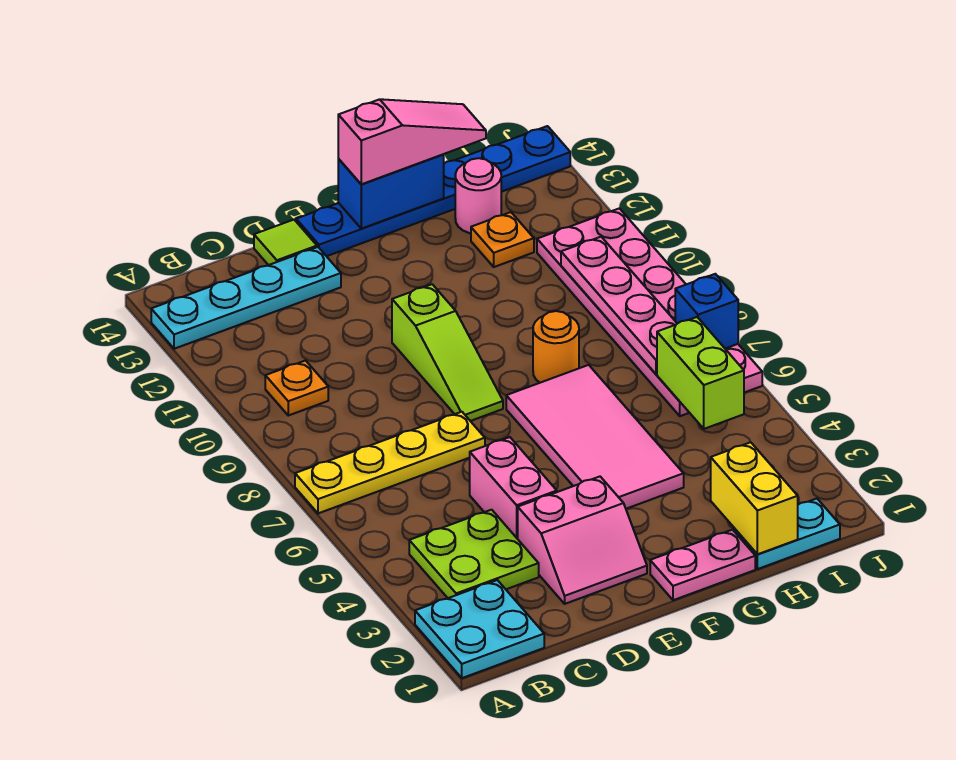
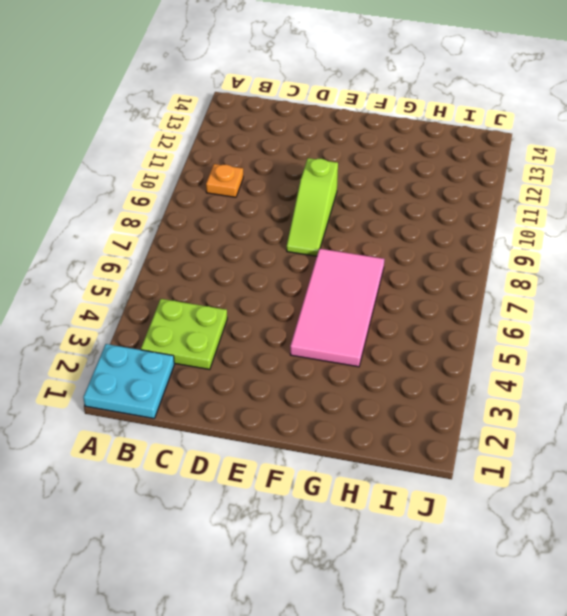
none -> yellow plate A7:D7 level 1
none -> cyan plate A13:D13 level 1
none -> pink slope D2:E3 level 1 top 3

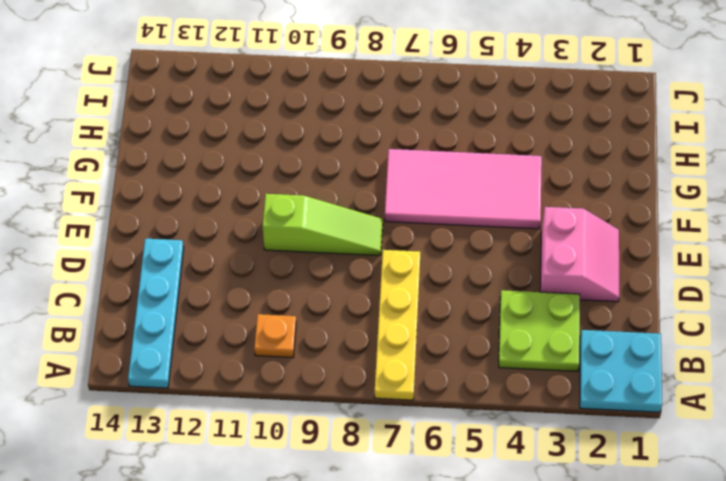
none -> pink brick D4:D5 level 1
none -> lime tile D14 level 1
none -> blue plate E14:J14 level 1

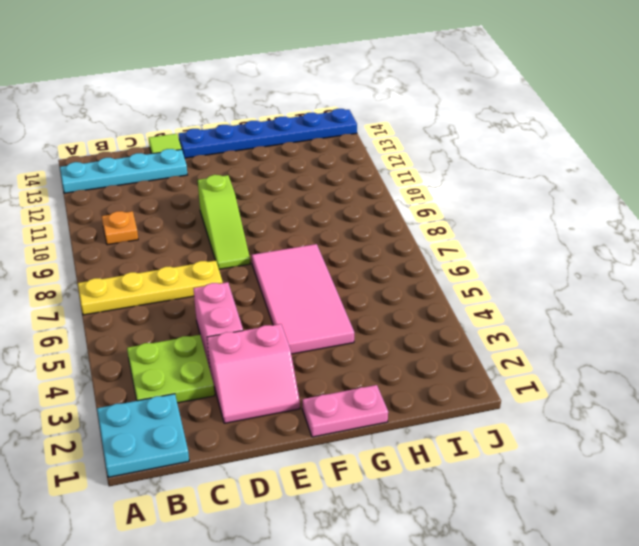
none -> orange round brick G8 level 1
none -> cyan plate H1:I1 level 1
none -> orange plate H12 level 1

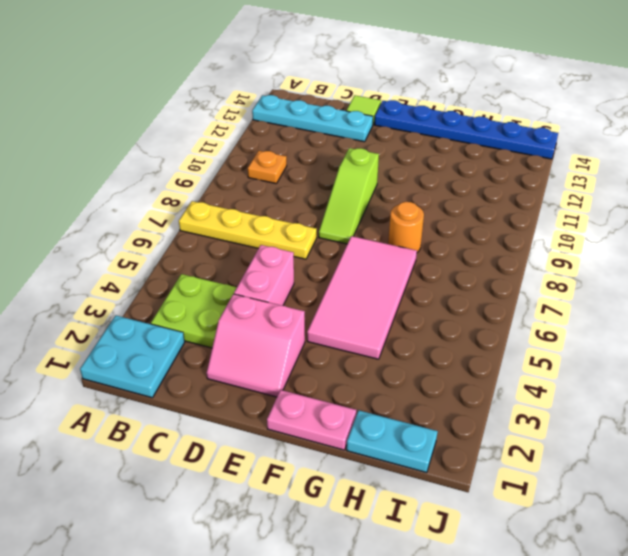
none -> orange plate H12 level 1
none -> pink round brick H13 level 1
none -> pink plate I6:J11 level 1

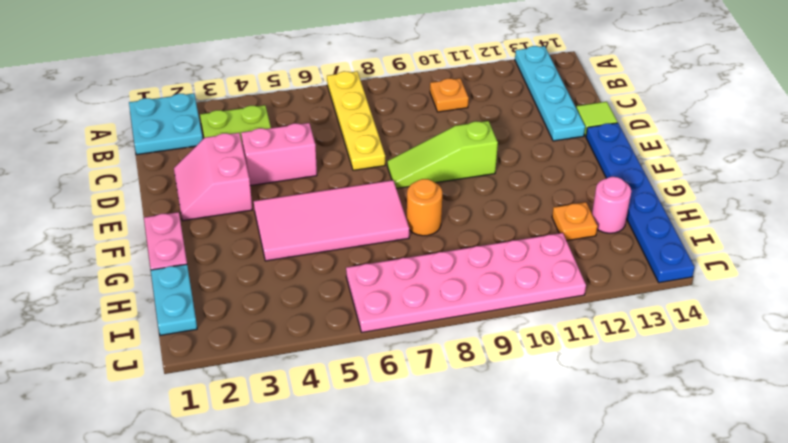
none -> blue brick F14:G14 level 2
none -> yellow brick H1:H2 level 2
none -> lime brick I5:I6 level 2

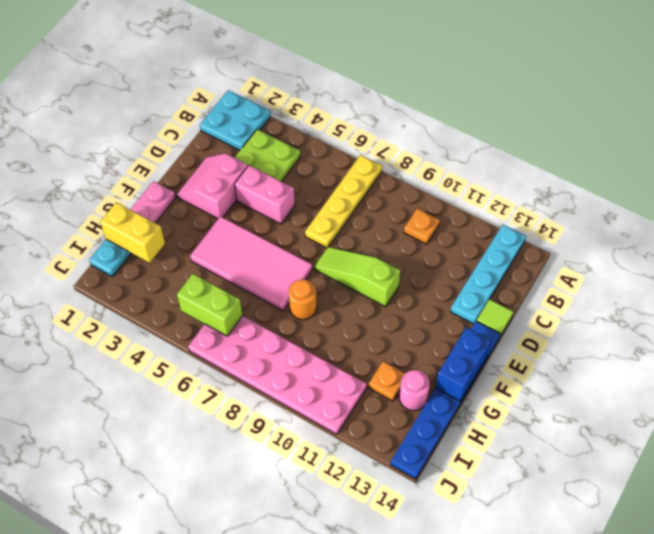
none -> pink plate I7:I10 level 2
none -> blue brick J7 level 2
none -> pink slope F14:H14 level 3 top F

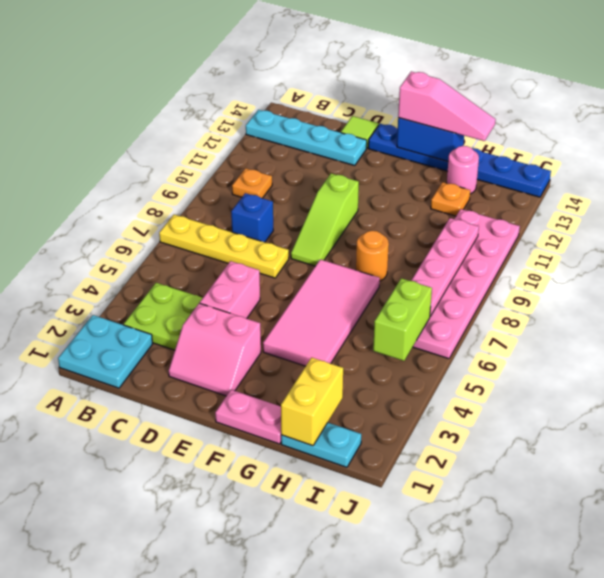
blue brick C8 level 1 -> blue brick J7 level 2

